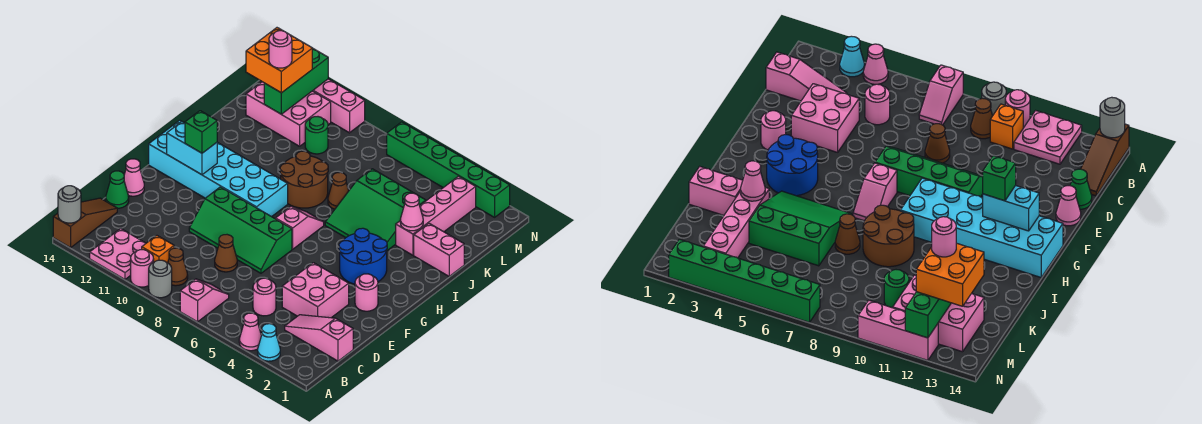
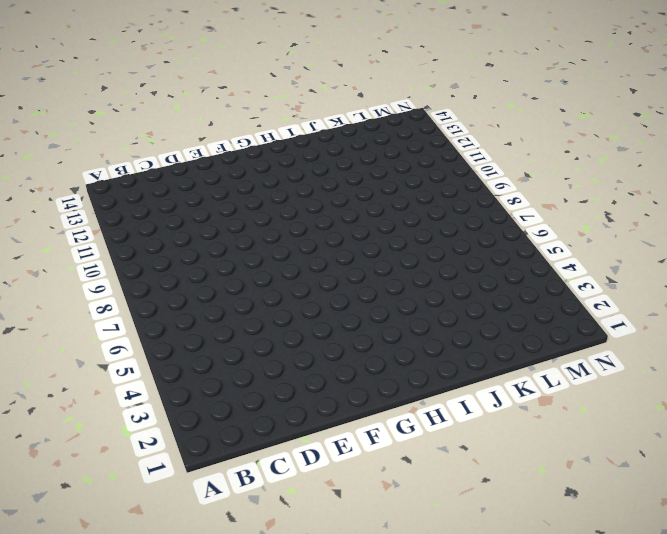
none -> cyan cone A3 level 1
none -> pink cone A4 level 1
none -> pink slope A7:B7 level 1 top A
none -> grey round brick A9 level 1

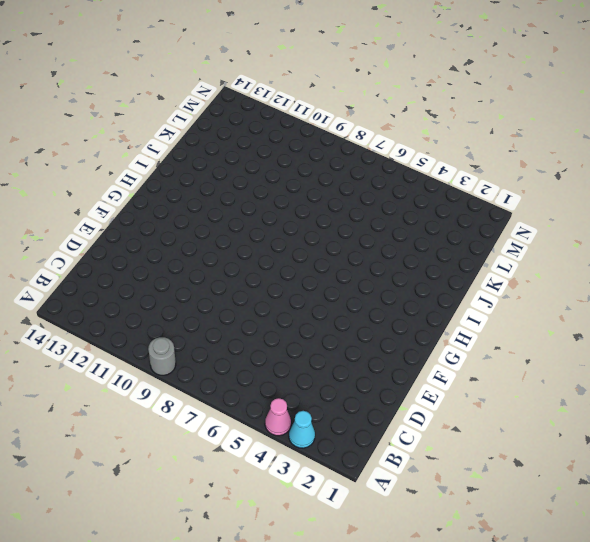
none -> pink slope A7:B7 level 1 top A
none -> pink round brick A10 level 1
none -> pink plate A11:B12 level 1
none -> brown slope A14:C14 level 1 top A

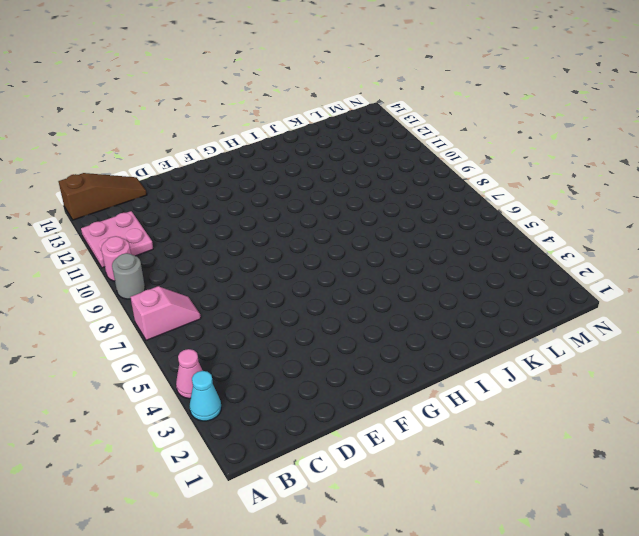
none -> brown cone B9 level 1
none -> orange brick B10 level 1
none -> pink slope C1:C3 level 1 top 1
none -> pink round brick C5 level 1

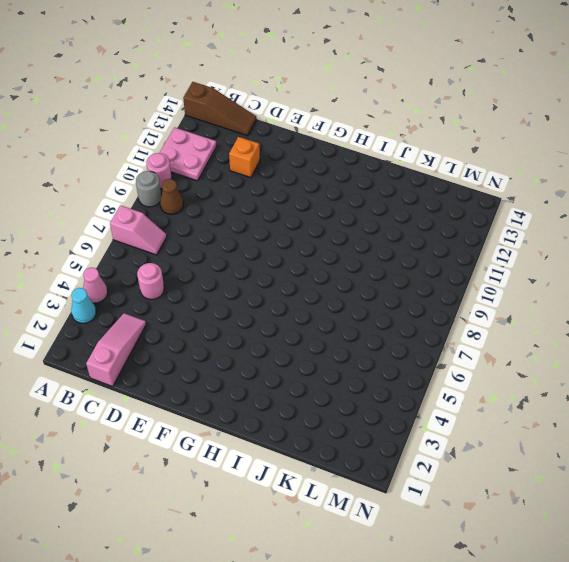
orange brick D12 level 1 -> orange brick B10 level 1
none -> pink brick D3:E4 level 1
none -> brown cone D8 level 1
none -> green cone D14 level 1
none -> green slope E7:F10 level 1 top F

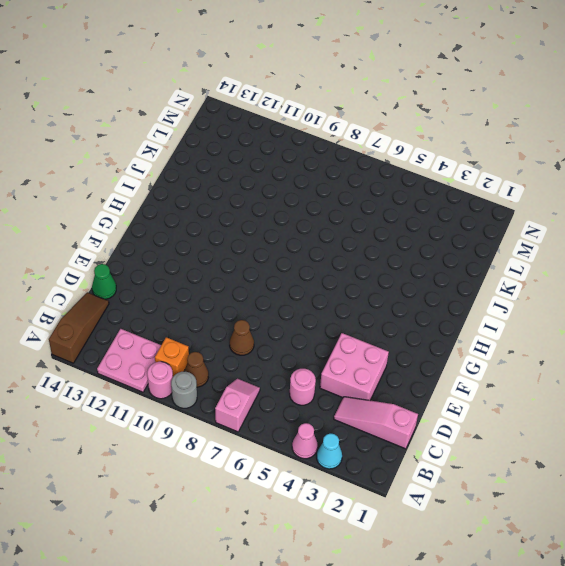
none -> green slope E7:F10 level 1 top F
none -> pink cone E14 level 1
none -> pink round brick F2 level 1
none -> blue round brick G3:H4 level 1

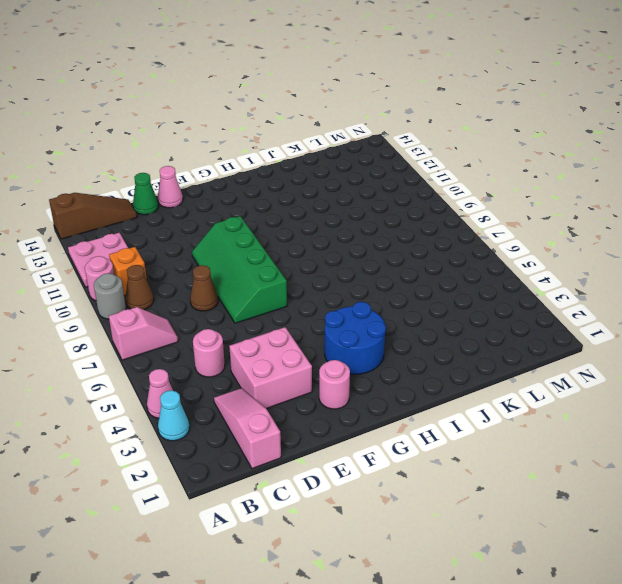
none -> pink slope G7:H7 level 1 top G
none -> cyan brick G9:H14 level 1
none -> green slope I4:K6 level 1 top K
none -> brown round brick I8:J9 level 1

